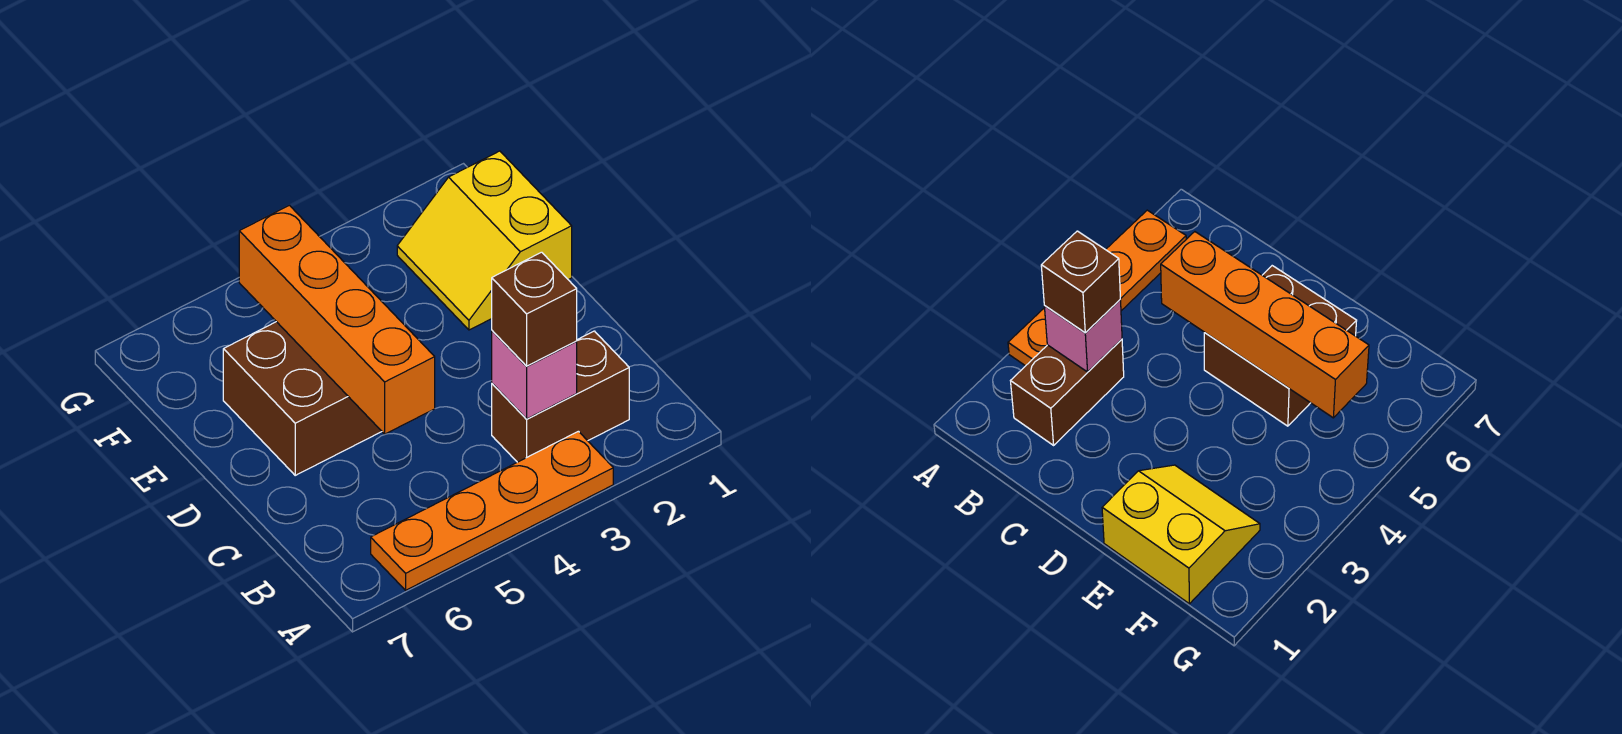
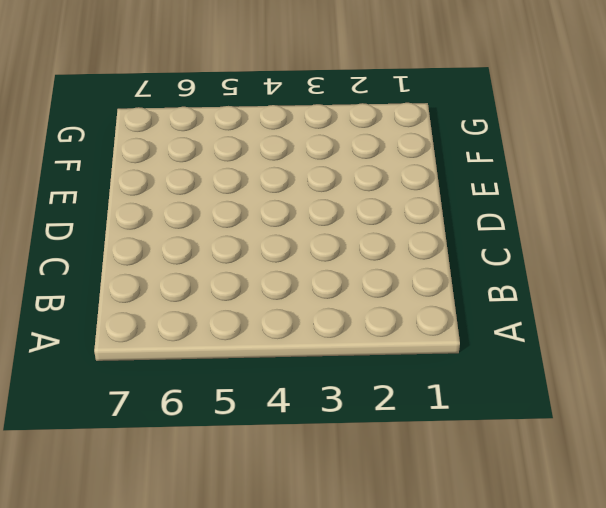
none -> orange plate A3:A6 level 1
none -> brown brick B2:B3 level 1

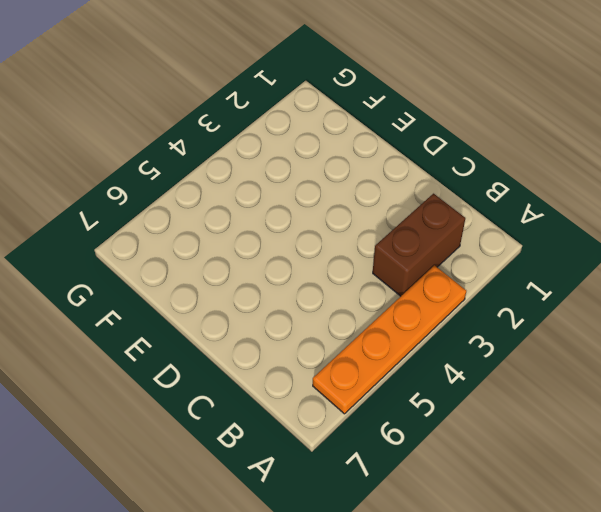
none -> brown brick D5:E6 level 1
none -> yellow slope E1:F2 level 1 top 1

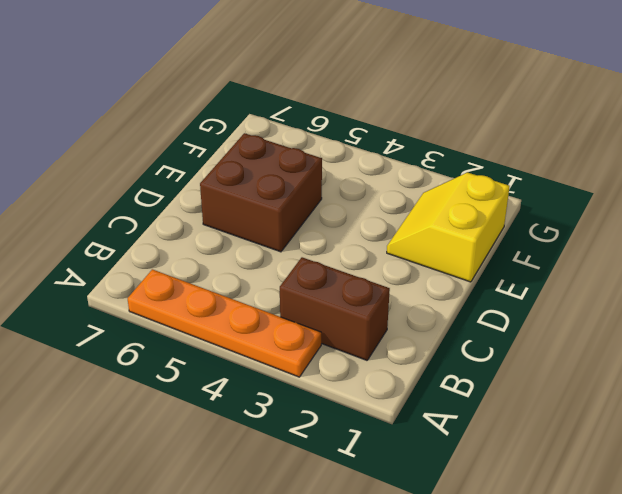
none -> pink brick B3 level 2
none -> orange brick C5:F5 level 2

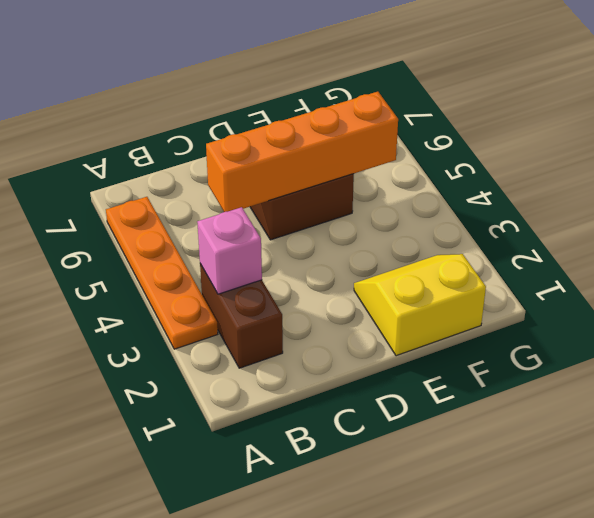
none -> brown brick B3 level 3

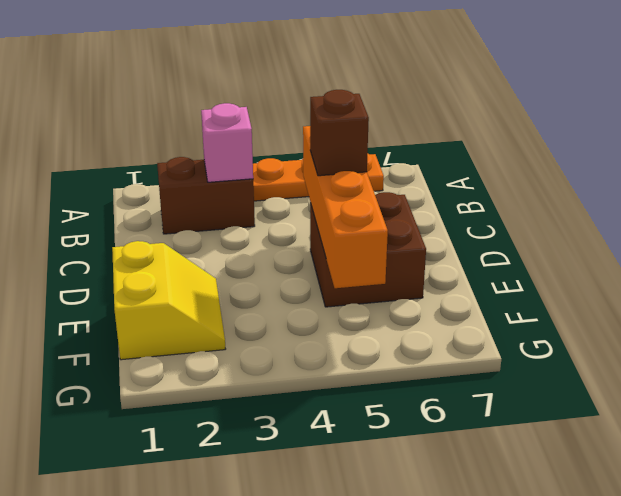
brown brick D5 level 3 -> brown brick B3 level 3

